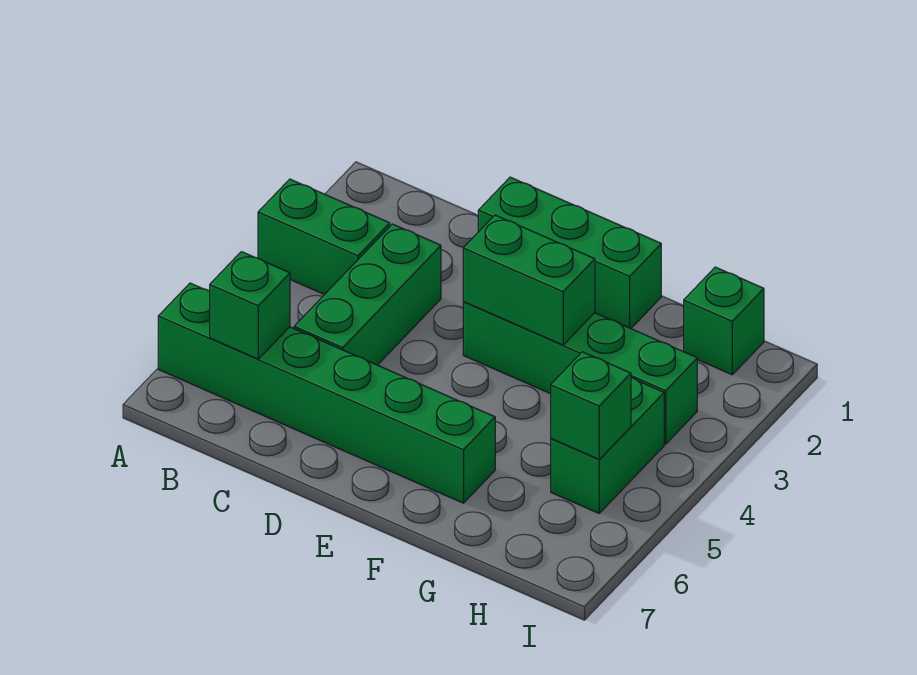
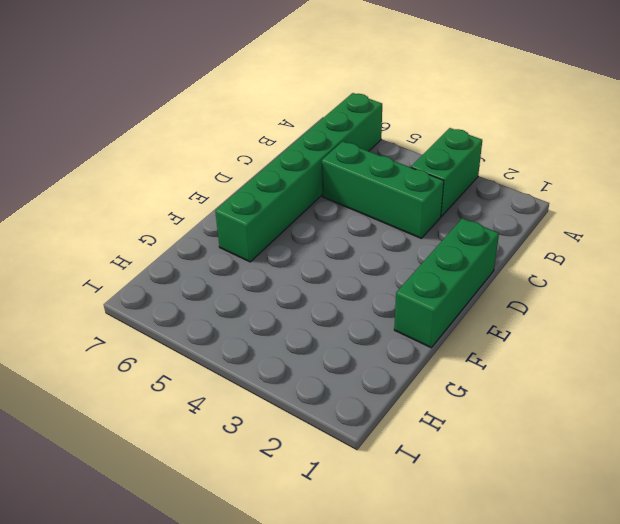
none -> green brick E3:H3 level 1
none -> green brick H1 level 1

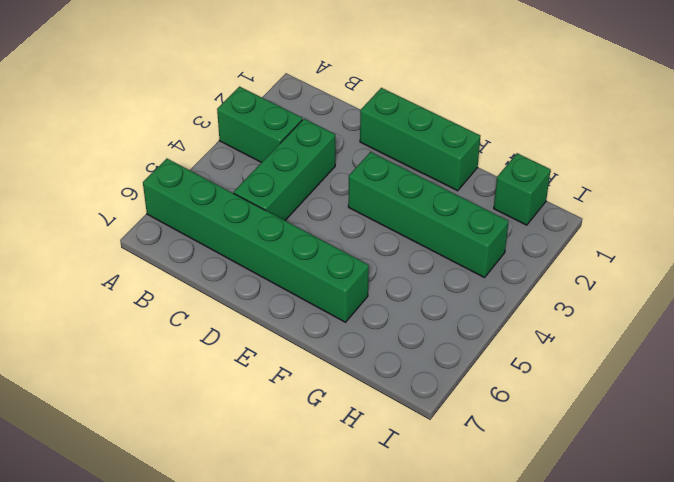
none -> green brick H4:H5 level 1
none -> green brick B6 level 2

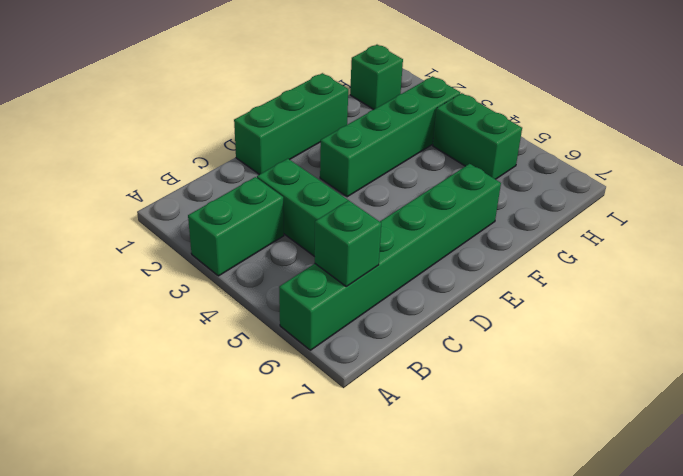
none -> green brick E3:F3 level 2
none -> green brick H5 level 2

